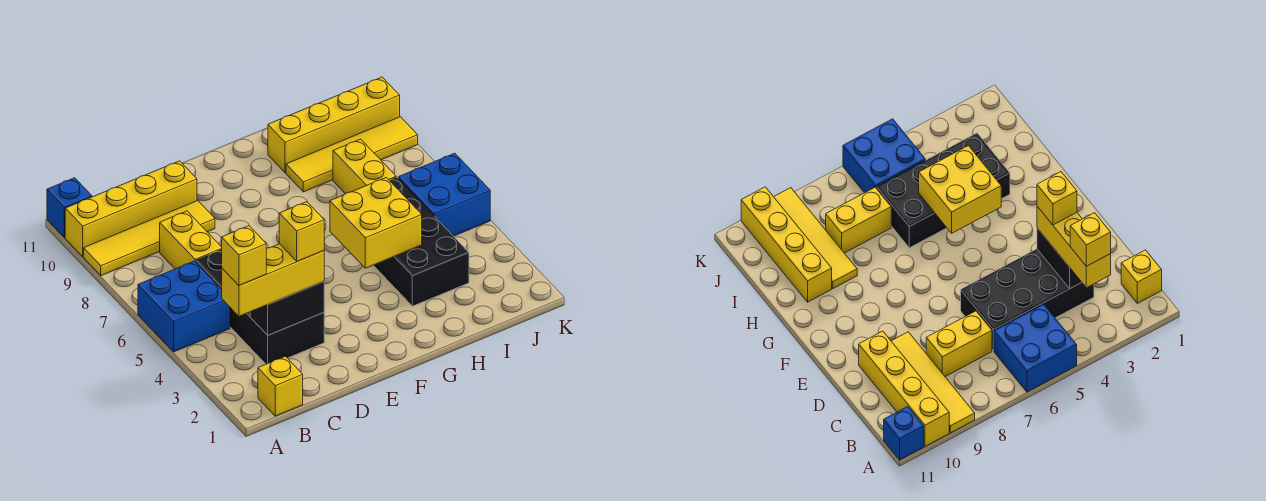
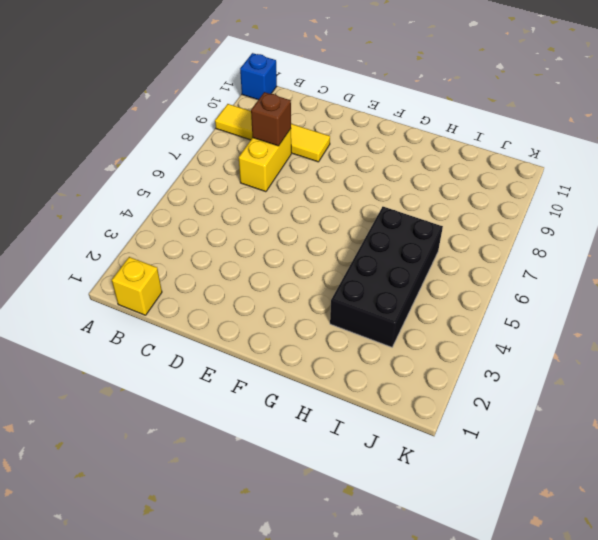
brown brick C8 level 2 -> none
none -> blue brick A5:B6 level 1
none -> yellow brick A10:D10 level 1
none -> black brick C3:D6 level 1

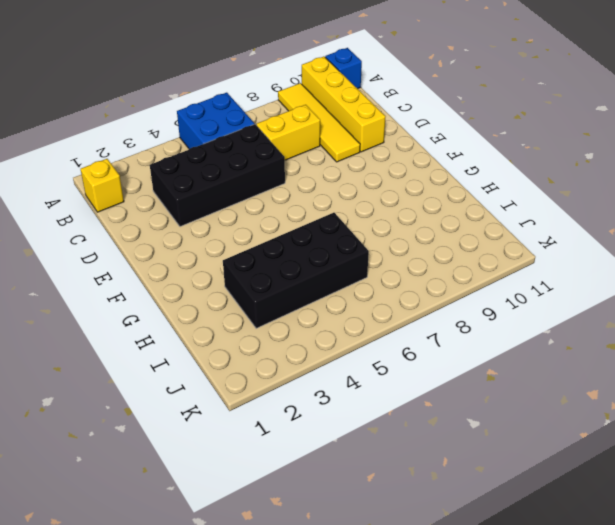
none -> yellow tile H9:K9 level 1
none -> yellow brick H10:K10 level 1
none -> yellow brick I7:I8 level 1

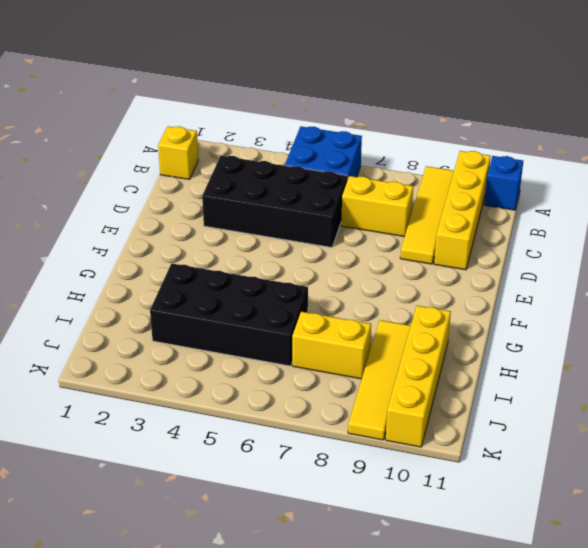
none -> blue brick J5:K6 level 1
none -> black brick C3:D3 level 2
none -> yellow brick G4:H5 level 2

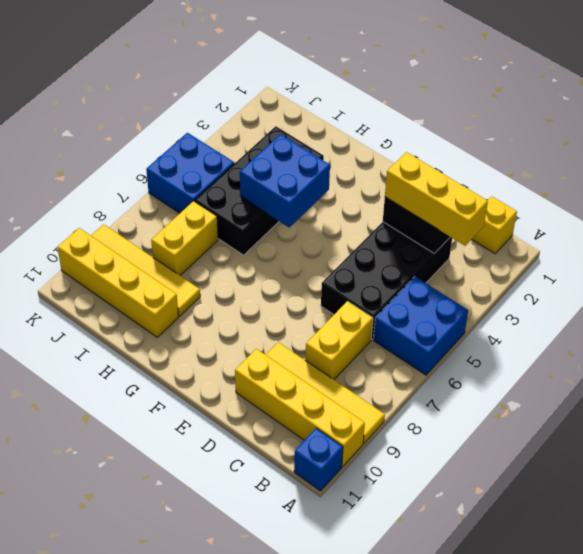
blue brick G4:H5 level 2 -> yellow brick G4:H5 level 2
none -> yellow brick B3 level 4
none -> yellow brick D3 level 4

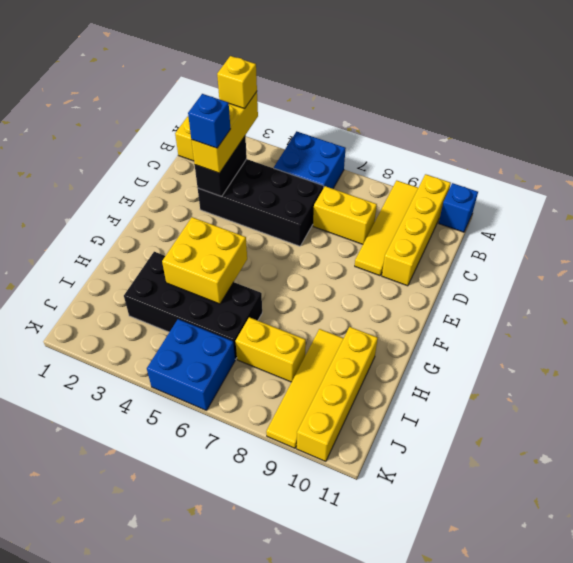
blue brick D3 level 4 -> yellow brick D3 level 4

